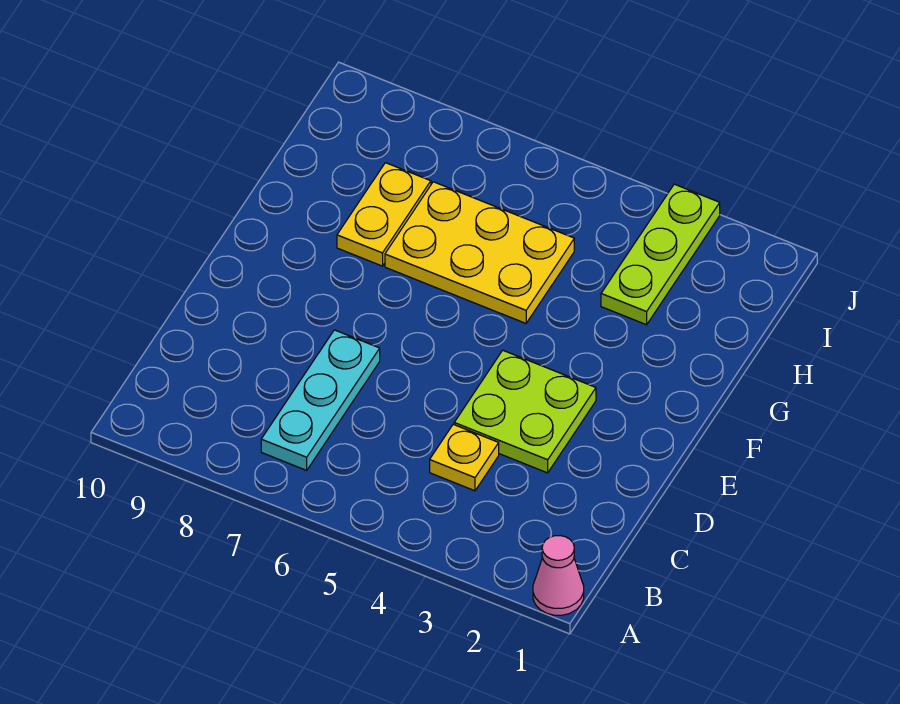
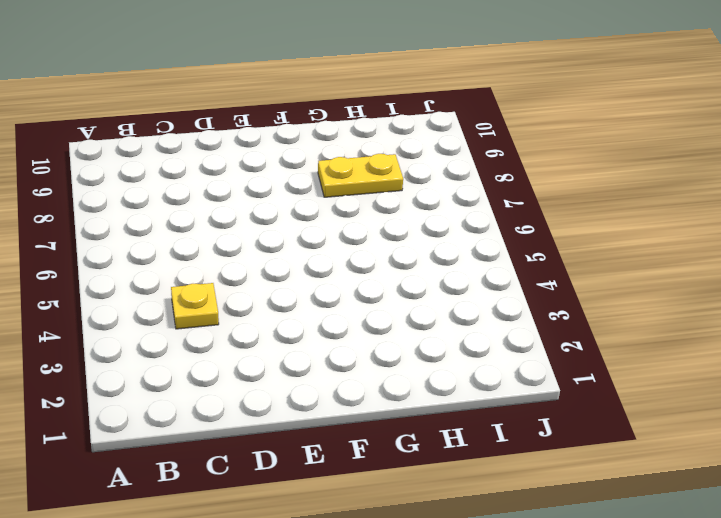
none -> pink cone A1 level 1
none -> cyan plate B7:D7 level 1

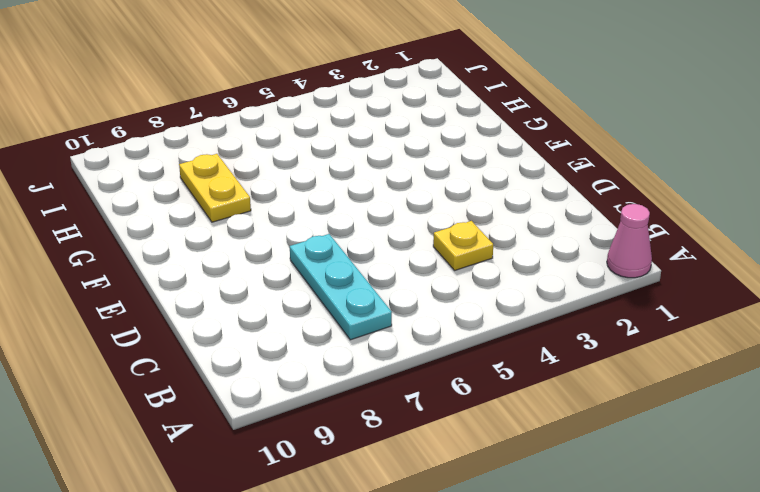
none -> lime plate D3:E4 level 1
none -> yellow plate G5:H7 level 1

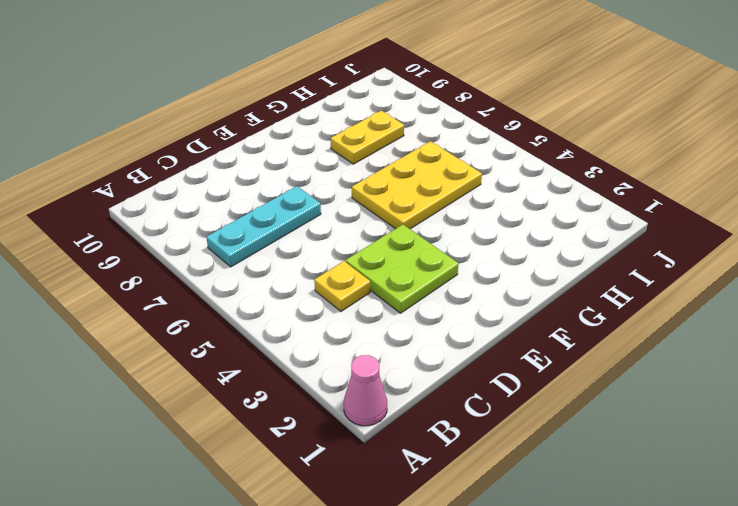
yellow plate F5:H6 level 1 -> yellow plate G5:H7 level 1
none -> lime plate H3:J3 level 1

